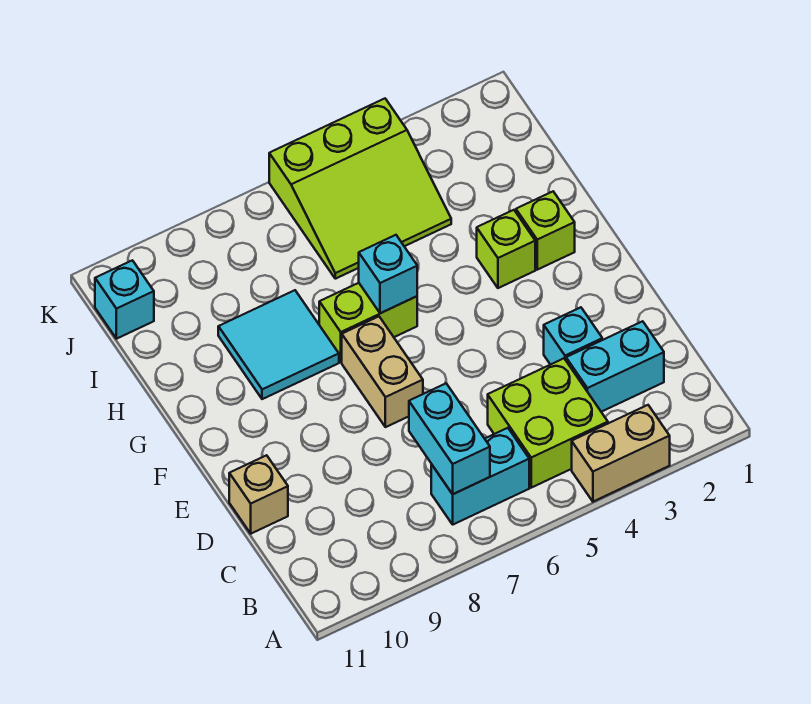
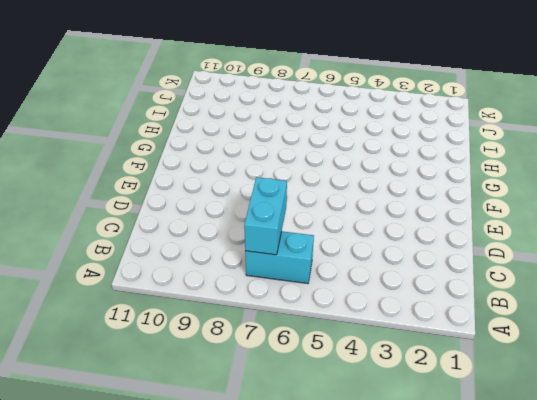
none -> tan brick A3:A4 level 1
none -> lime brick B4:C5 level 1
none -> cyan brick C2:C3 level 1

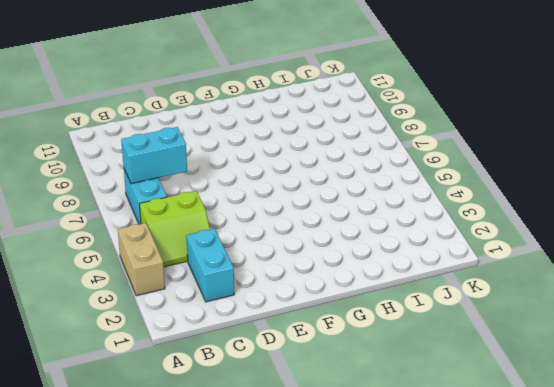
lime slope B4:C5 level 1 top 5 -> lime brick B4:C5 level 1
none -> cyan brick D3 level 1
none -> tan brick D11 level 1
none -> tan brick E7:F7 level 1

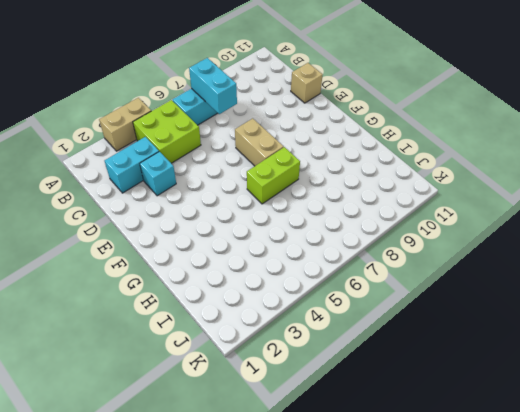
none -> lime brick G2 level 1
none -> lime brick G3 level 1
none -> cyan tile G8:H9 level 1

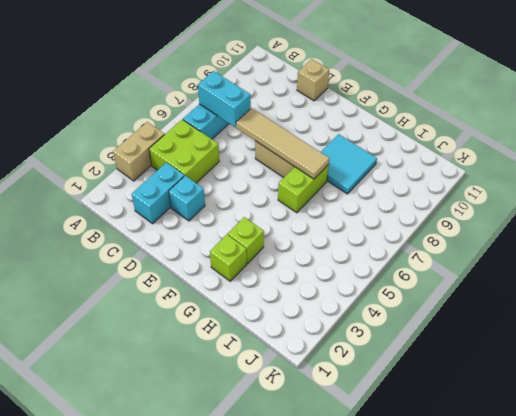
tan tile D7:G7 level 2 -> none
none -> lime slope I4:K6 level 1 top K
none -> cyan brick J11 level 1
none -> cyan brick G6 level 2

